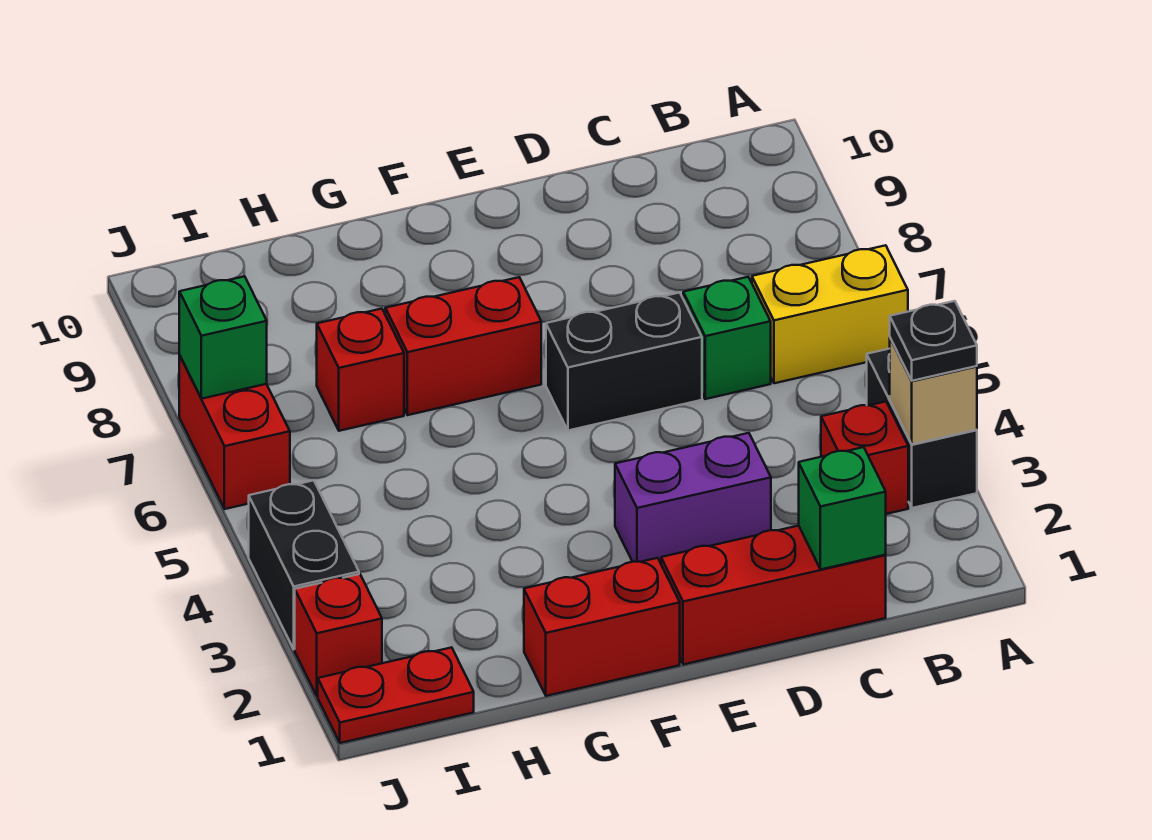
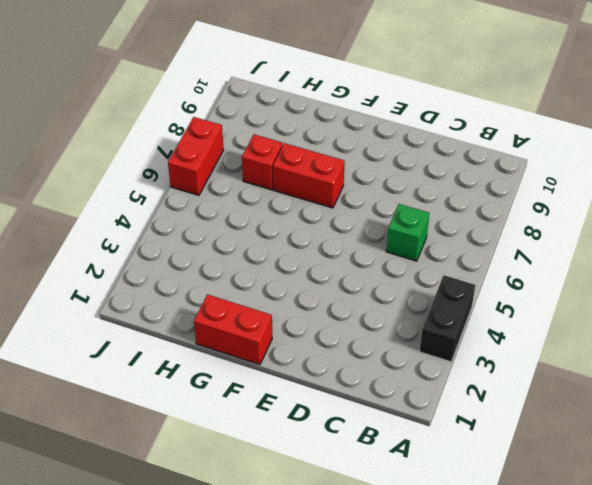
none -> yellow brick A6:B6 level 1
none -> red brick B3 level 1
none -> red brick C1:E1 level 1

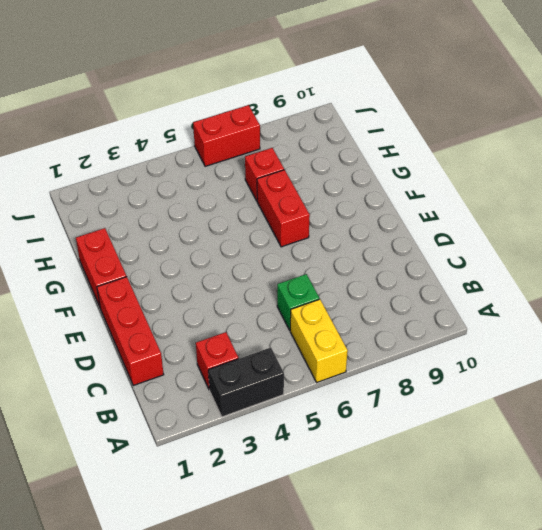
none -> purple brick D3:E3 level 1
none -> black brick D6:E6 level 1
none -> red plate I1:J1 level 1

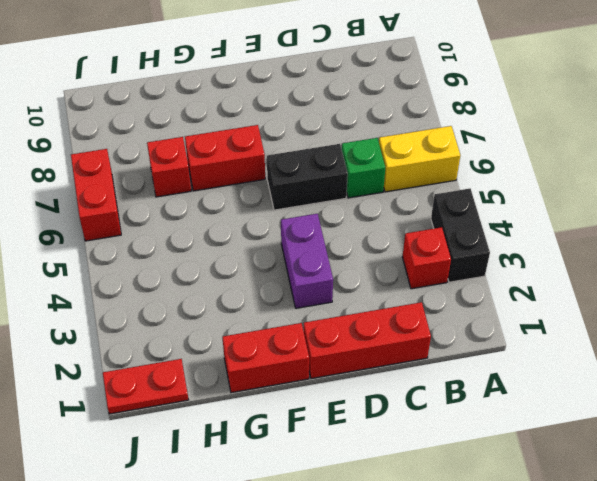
purple brick E3:E4 level 1 -> purple brick D3:E3 level 1
none -> red brick J2 level 1
none -> black brick J3:J4 level 1
none -> tan brick A3 level 2

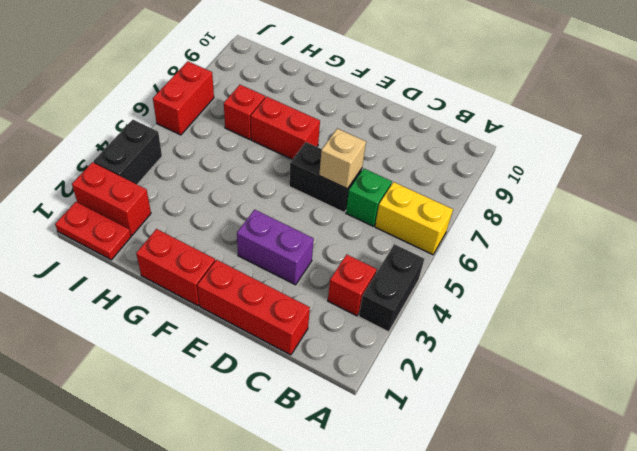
tan brick D6 level 2 -> tan brick A3 level 2
red brick I2:J2 level 1 -> red brick J2 level 1
none -> green brick C1 level 2
none -> green brick J7 level 2
none -> black plate A3 level 3

